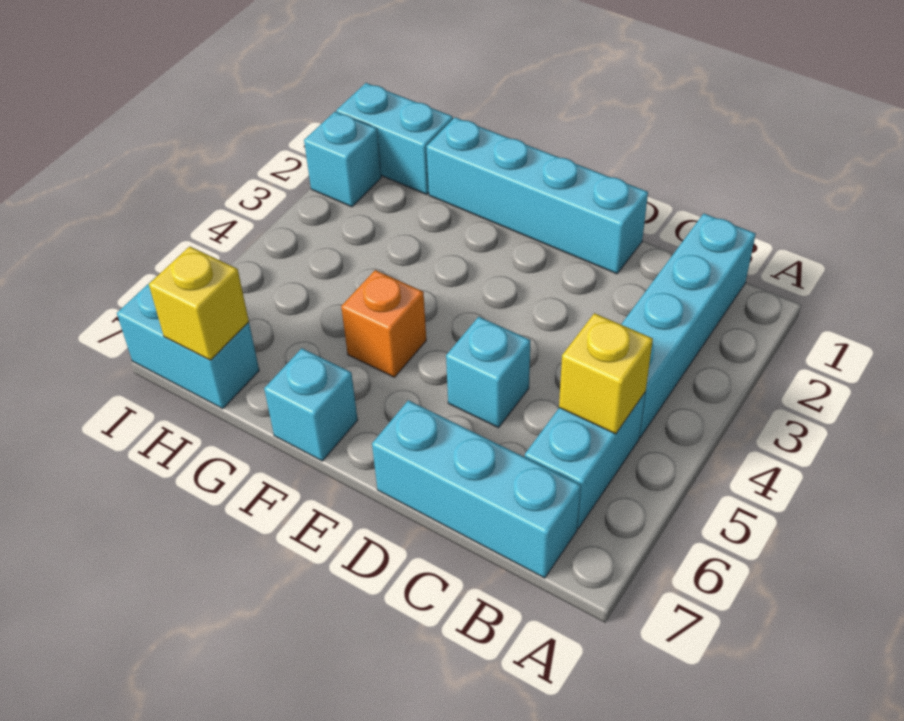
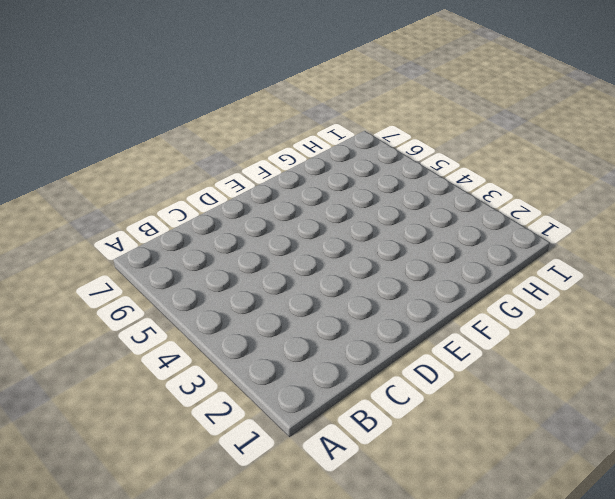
none -> cyan brick B1:B4 level 1
none -> cyan brick B5:B6 level 1
none -> cyan brick B7:D7 level 1

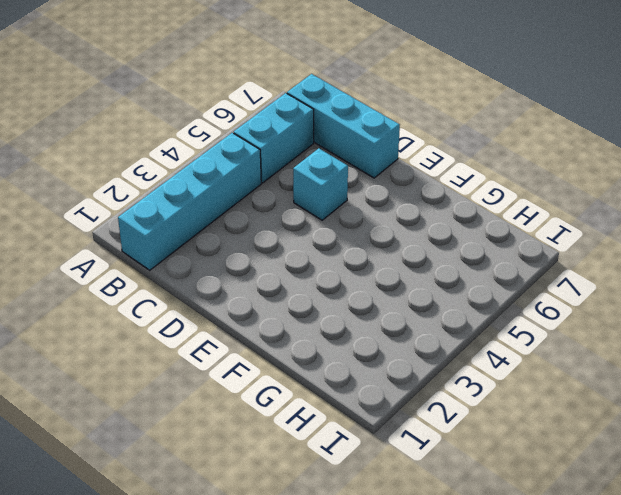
none -> cyan brick D1:G1 level 1
none -> orange brick F5 level 1
none -> cyan brick F7 level 1

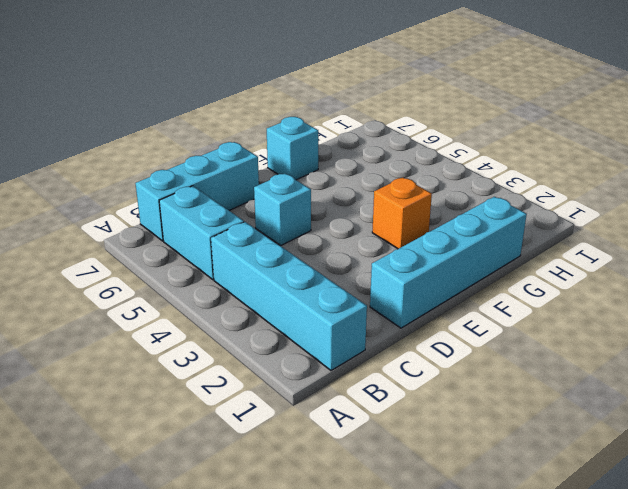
orange brick F3 level 1 -> orange brick F5 level 1
none -> cyan brick H1:I1 level 1
none -> cyan brick H7:I7 level 1
none -> cyan brick I2 level 1

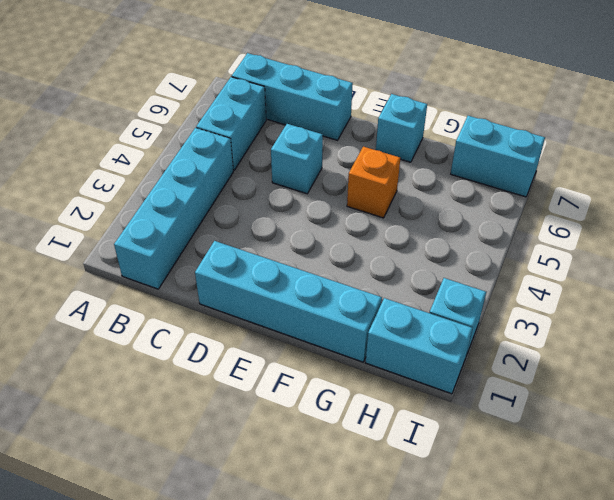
none -> yellow brick B5 level 2
none -> yellow brick H7 level 2

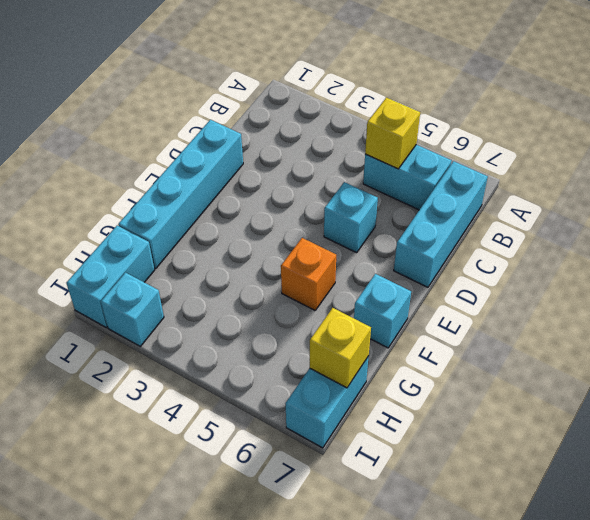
none -> cyan brick B1:B4 level 1

